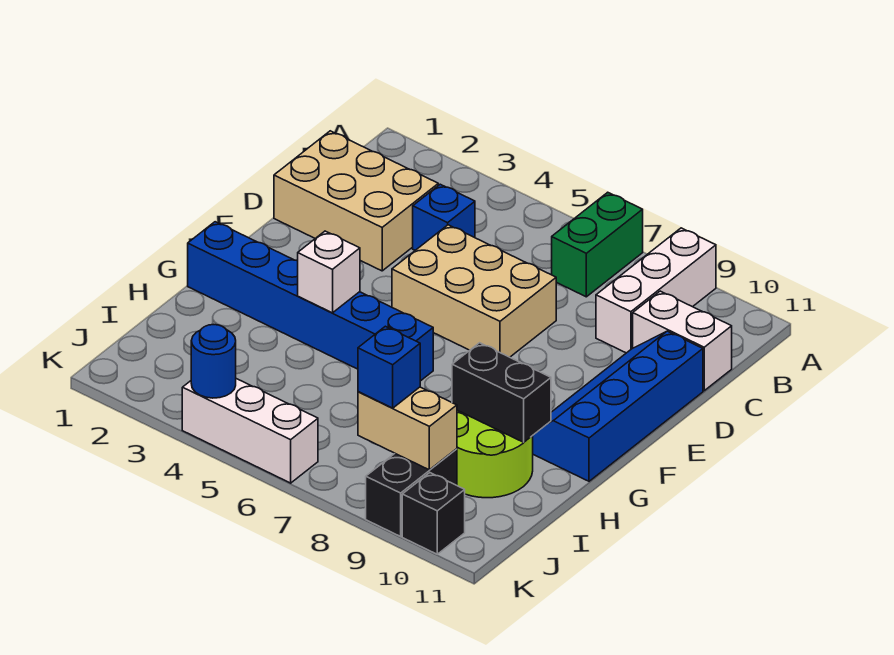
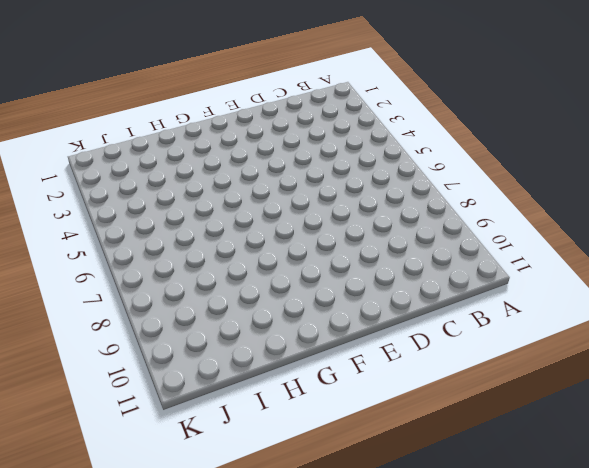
none -> green brick A7:B7 level 1
none -> white brick A9:C9 level 1
none -> tan brick C1:D3 level 1

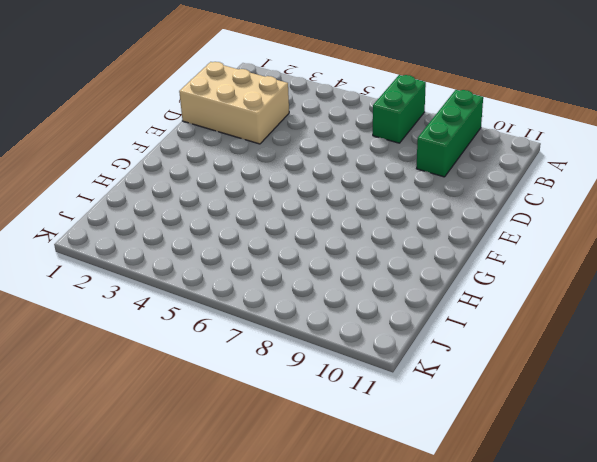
green brick A9:C9 level 1 -> white brick A9:C9 level 1
none -> blue brick C4 level 1
none -> white brick C10:C11 level 1
none -> tan brick D5:E7 level 1

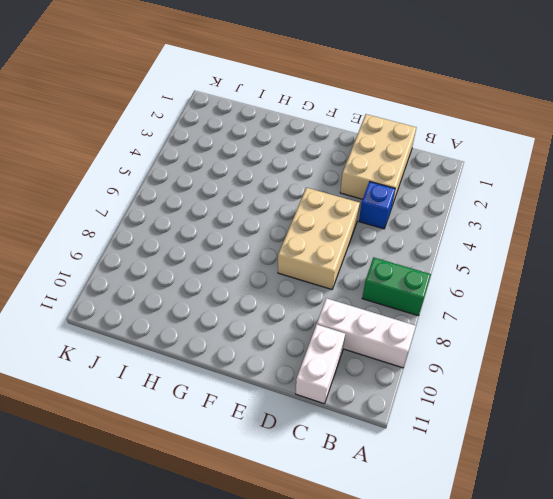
none -> blue slope D10:G11 level 1 top 11
none -> blue brick G1:G6 level 1
none -> lime round brick H9:I10 level 1

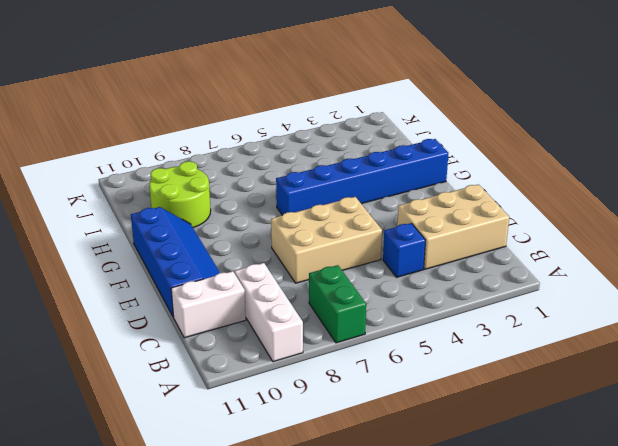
none -> black brick J9:K9 level 1
none -> white brick K4:K6 level 1
none -> black brick K10 level 1

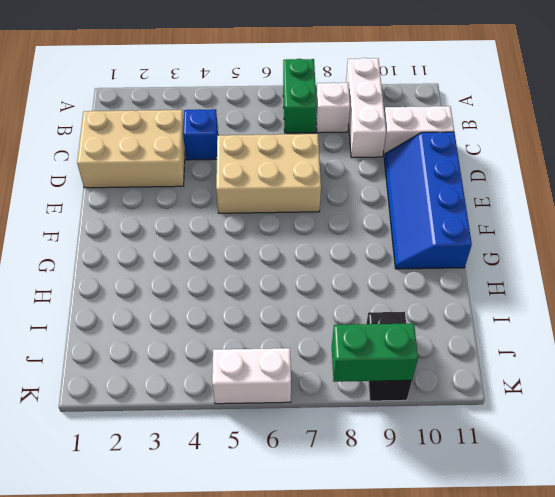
white brick B8 level 1 -> white brick G4 level 2
white brick K5:K6 level 1 -> white brick K4:K6 level 1
green brick K8:K9 level 2 -> none
none -> blue brick G1:G6 level 1
none -> lime round brick H9:I10 level 1
none -> black brick K10 level 1

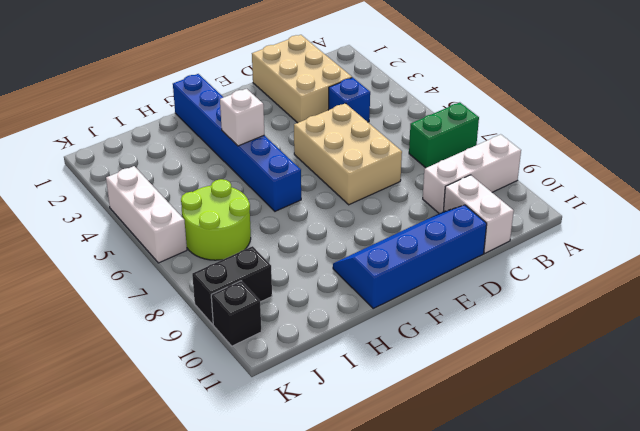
lime round brick I6:J7 level 1 -> lime round brick H9:I10 level 1
none -> black brick H9:H10 level 2
none -> tan brick J8:J9 level 2
none -> blue round brick K4 level 2

